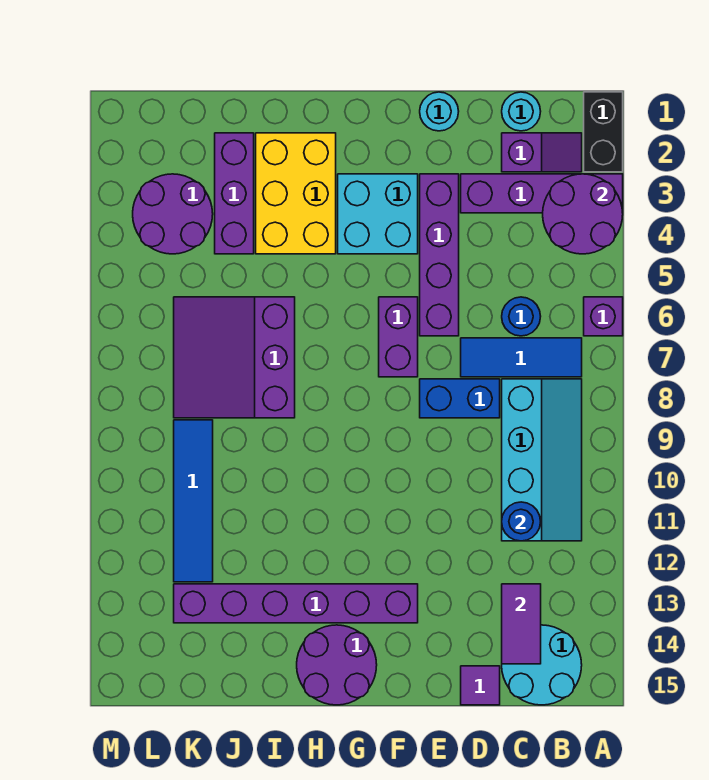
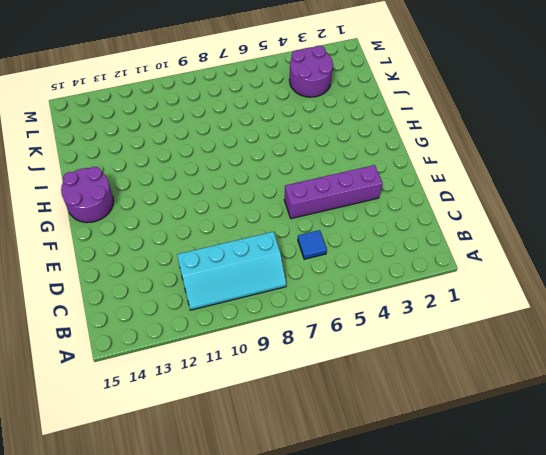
blue tile C6 level 1 -> blue round brick C6 level 1
none -> black brick A1:A2 level 1
none -> purple brick A3:D3 level 1
none -> purple brick A6 level 1

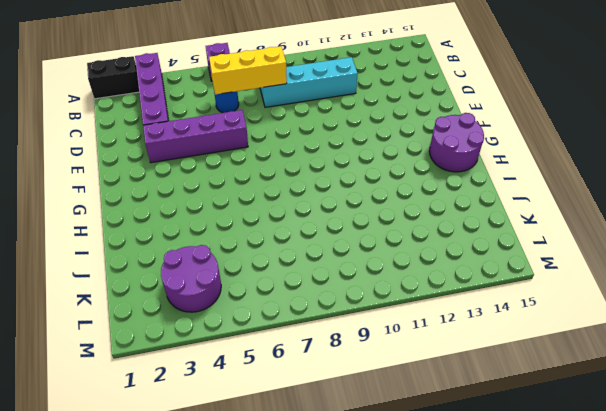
yellow brick C6:C8 level 2 -> none
none -> purple slope B2:C2 level 1 top C
none -> blue tile B7:D7 level 1
none -> cyan round brick B14:C15 level 1

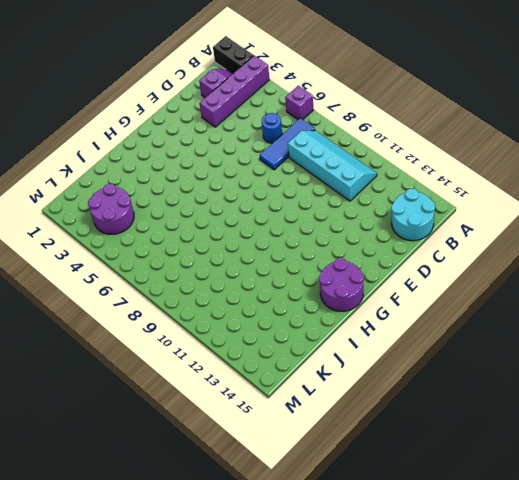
none -> cyan round brick C1 level 1
none -> blue brick D8:E8 level 1
none -> purple tile D15 level 1

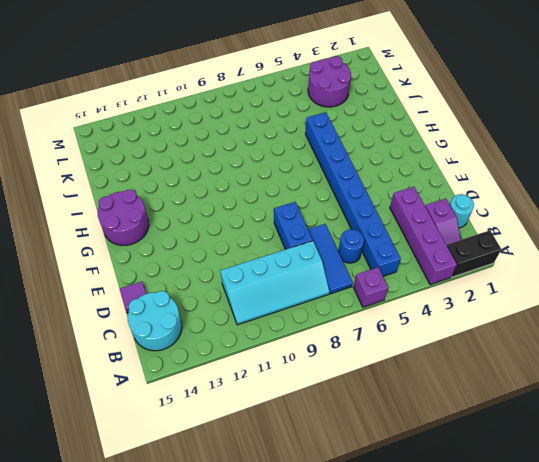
blue brick B5:I5 level 1 -> purple brick E3:E6 level 1
none -> cyan round brick E1 level 1
none -> cyan brick F3:G4 level 1
none -> purple brick F6:F7 level 1

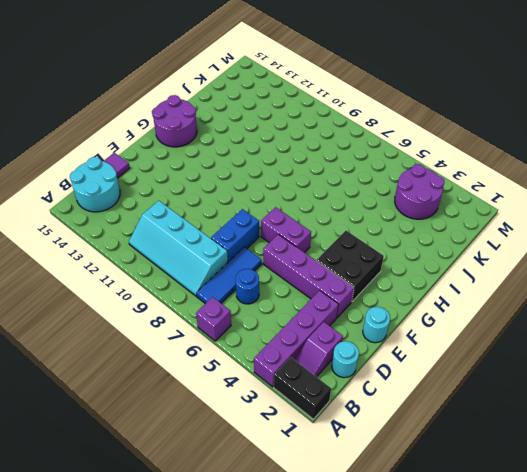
black brick F3:G4 level 1 -> cyan brick F3:G4 level 1
none -> purple brick F13:K13 level 1
none -> yellow brick H2:I4 level 1
none -> purple slope I6:K8 level 1 top I

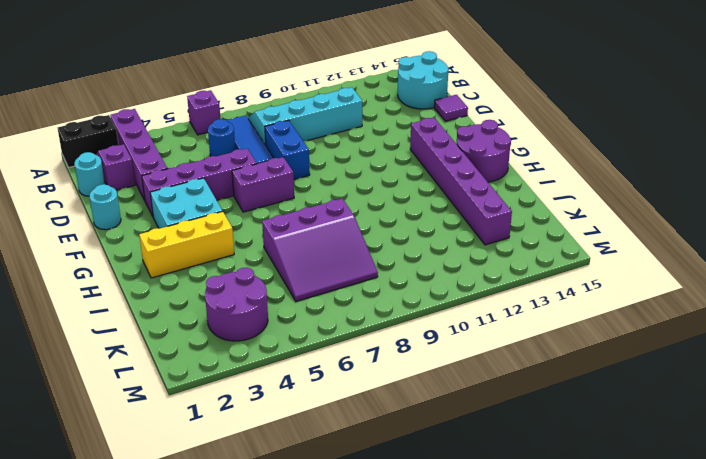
yellow brick H2:H4 level 1 -> yellow brick H2:I4 level 1
none -> purple brick J2:J4 level 1
none -> blue tile K9:K12 level 1
none -> purple round brick A3:B4 level 2

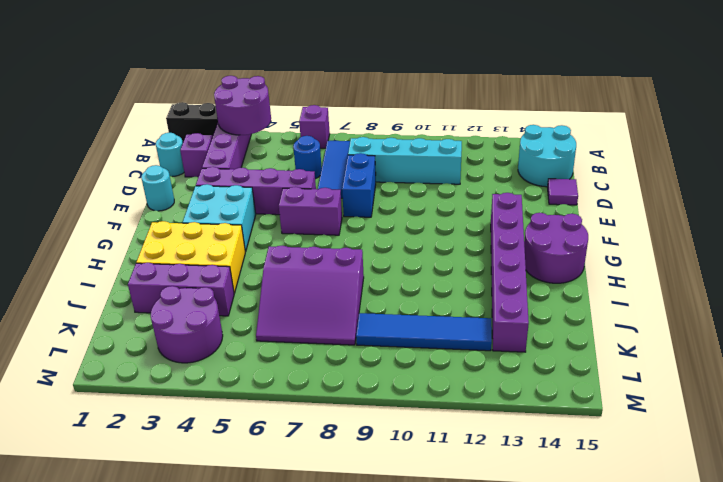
none -> blue round brick C11 level 2
none -> purple tile C13:C14 level 2

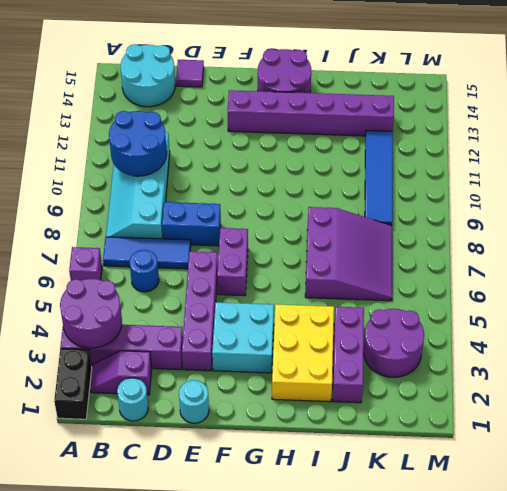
blue round brick B10:C11 level 2 -> blue round brick C11 level 2
none -> purple tile C13:C14 level 2

